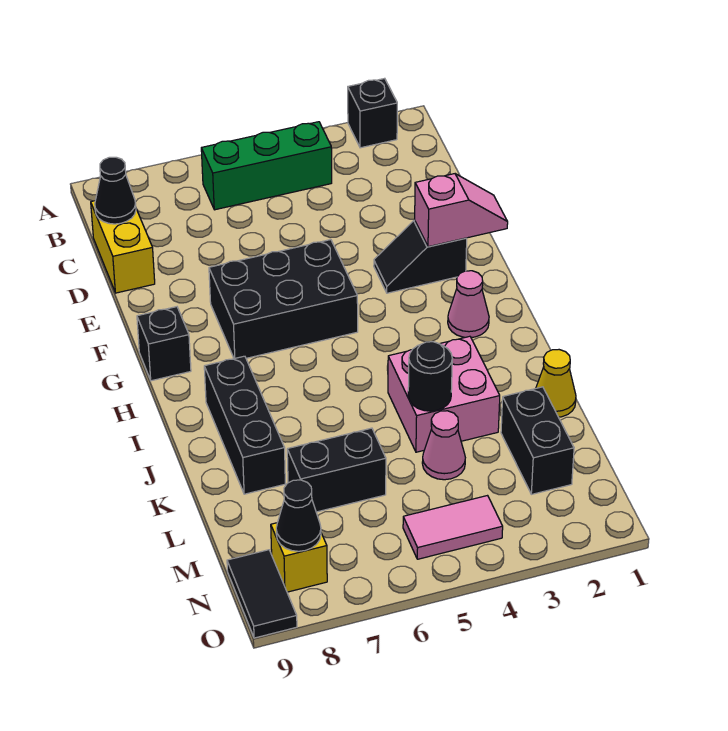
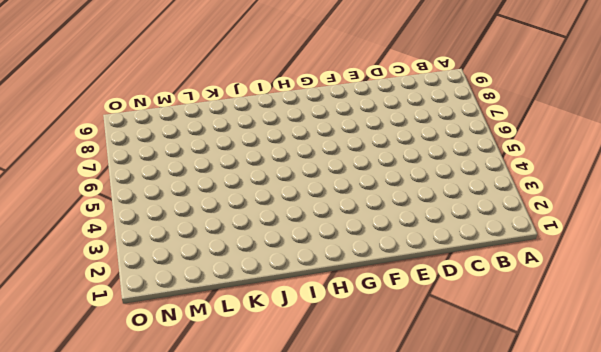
none -> black brick A2 level 1
none -> green brick B4:B6 level 1
none -> yellow brick C9:D9 level 1

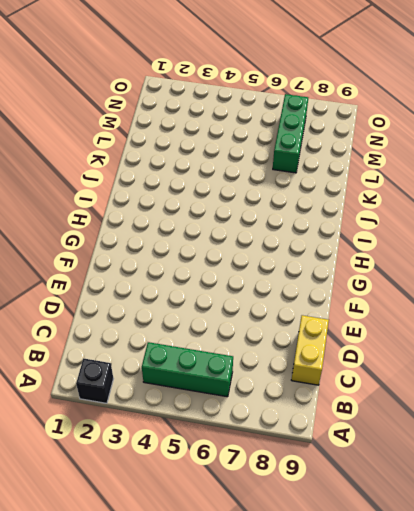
green brick L7:N7 level 1 -> black brick L6:L7 level 1
none -> black slope F2:F3 level 1 top 2
none -> black brick F5:G7 level 1
none -> black brick G9 level 1

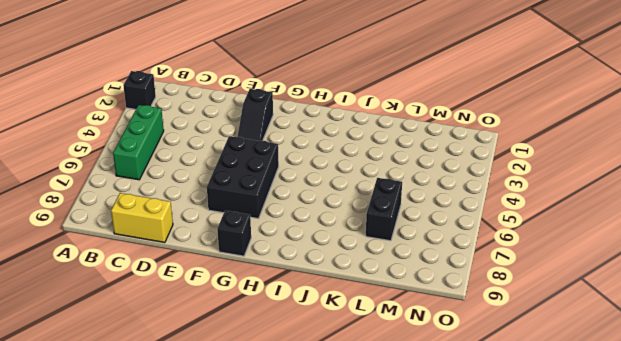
none -> pink cone H2 level 1
none -> black brick I8:K8 level 1
none -> pink brick J3:K4 level 1

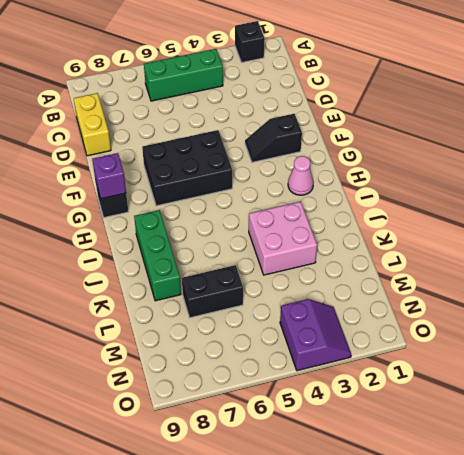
purple brick G9 level 2 -> none
green brick I8:K8 level 1 -> black brick I8:K8 level 1
purple slope N3:O4 level 1 top 4 -> pink tile N4:N5 level 1
none -> yellow cone K1 level 1
none -> black brick L2:M2 level 1
none -> pink cone L4 level 1

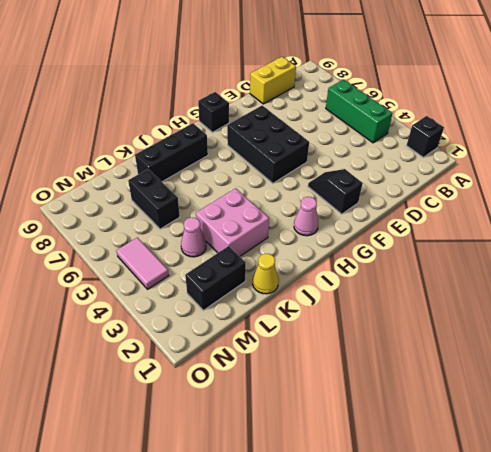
none -> yellow brick N8 level 1
none -> black tile N9:O9 level 1
none -> black cone C9 level 2

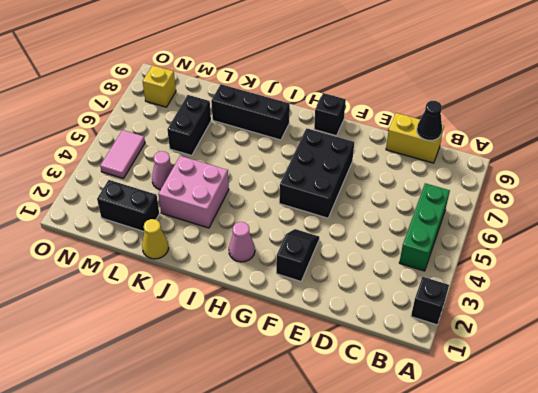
none -> black tile N9:O9 level 1
none -> pink slope F1:F2 level 2 top 2
none -> black round brick K4 level 2

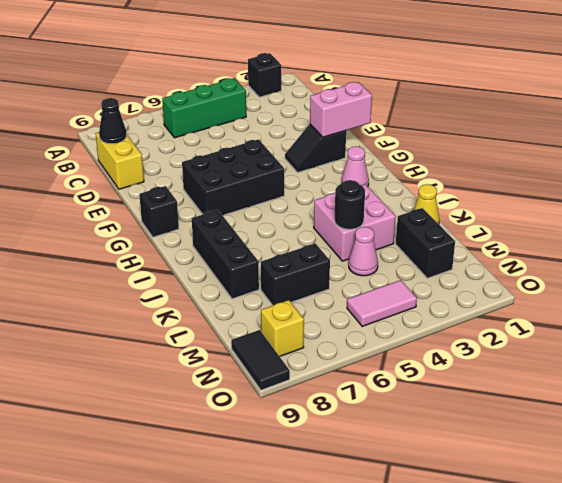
pink brick F1:F2 level 2 -> pink slope F1:F2 level 2 top 2
none -> black cone N8 level 2

